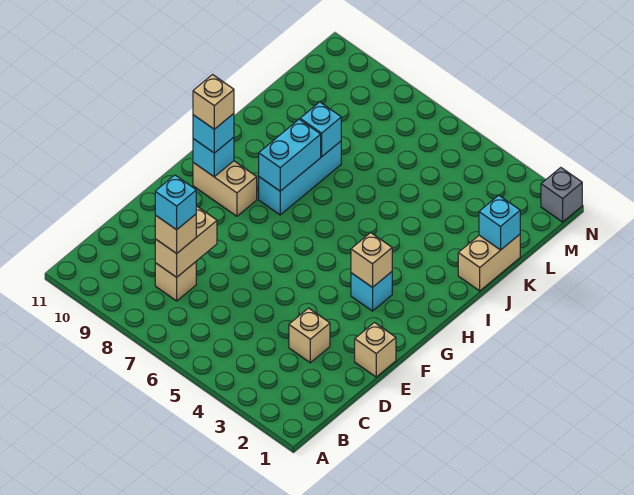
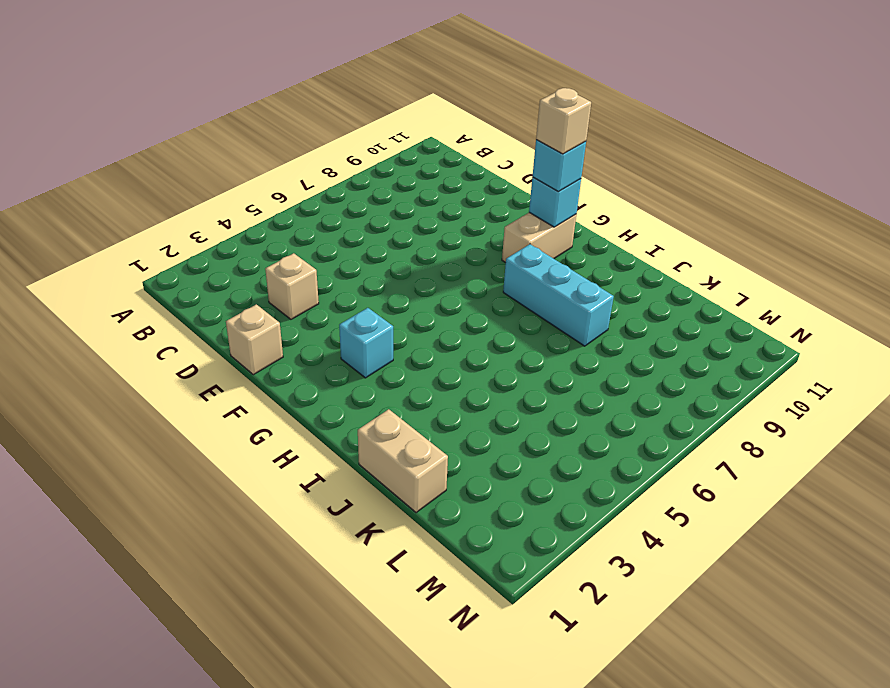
none -> tan brick C8 level 1
none -> grey brick N1 level 1
none -> tan brick C8:D8 level 2

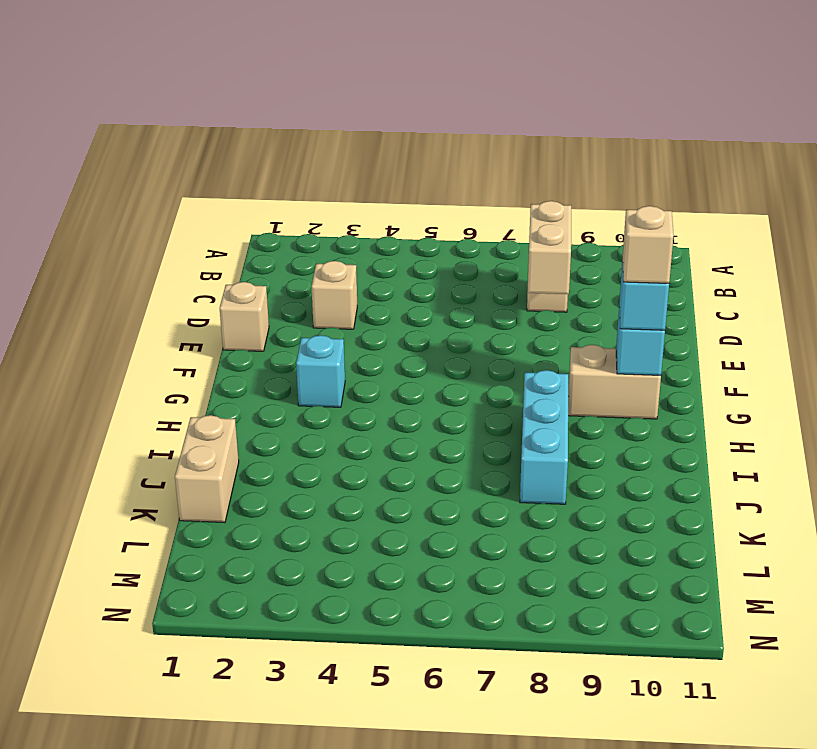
none -> grey brick N1 level 1
none -> tan brick G3 level 2
none -> cyan brick H8:I8 level 2

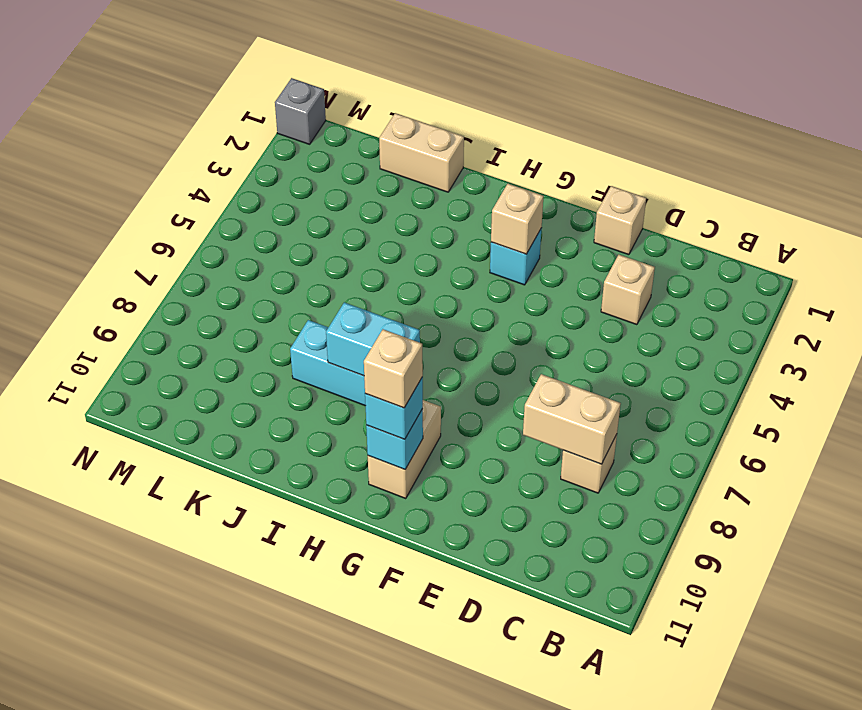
none -> cyan brick J8 level 2
none -> cyan brick K1 level 2
none -> tan brick C8 level 3

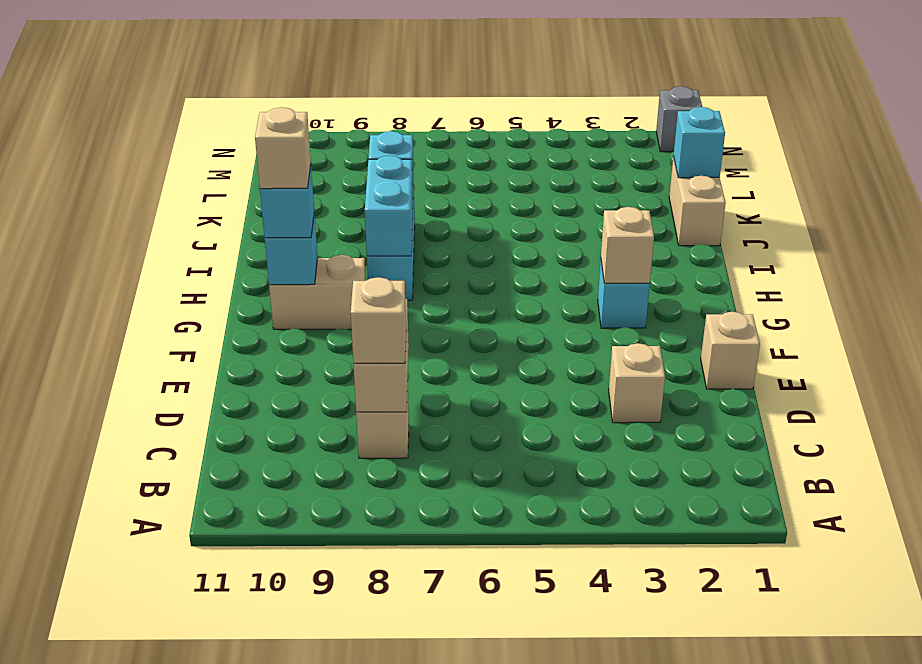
none -> cyan brick C8 level 4

